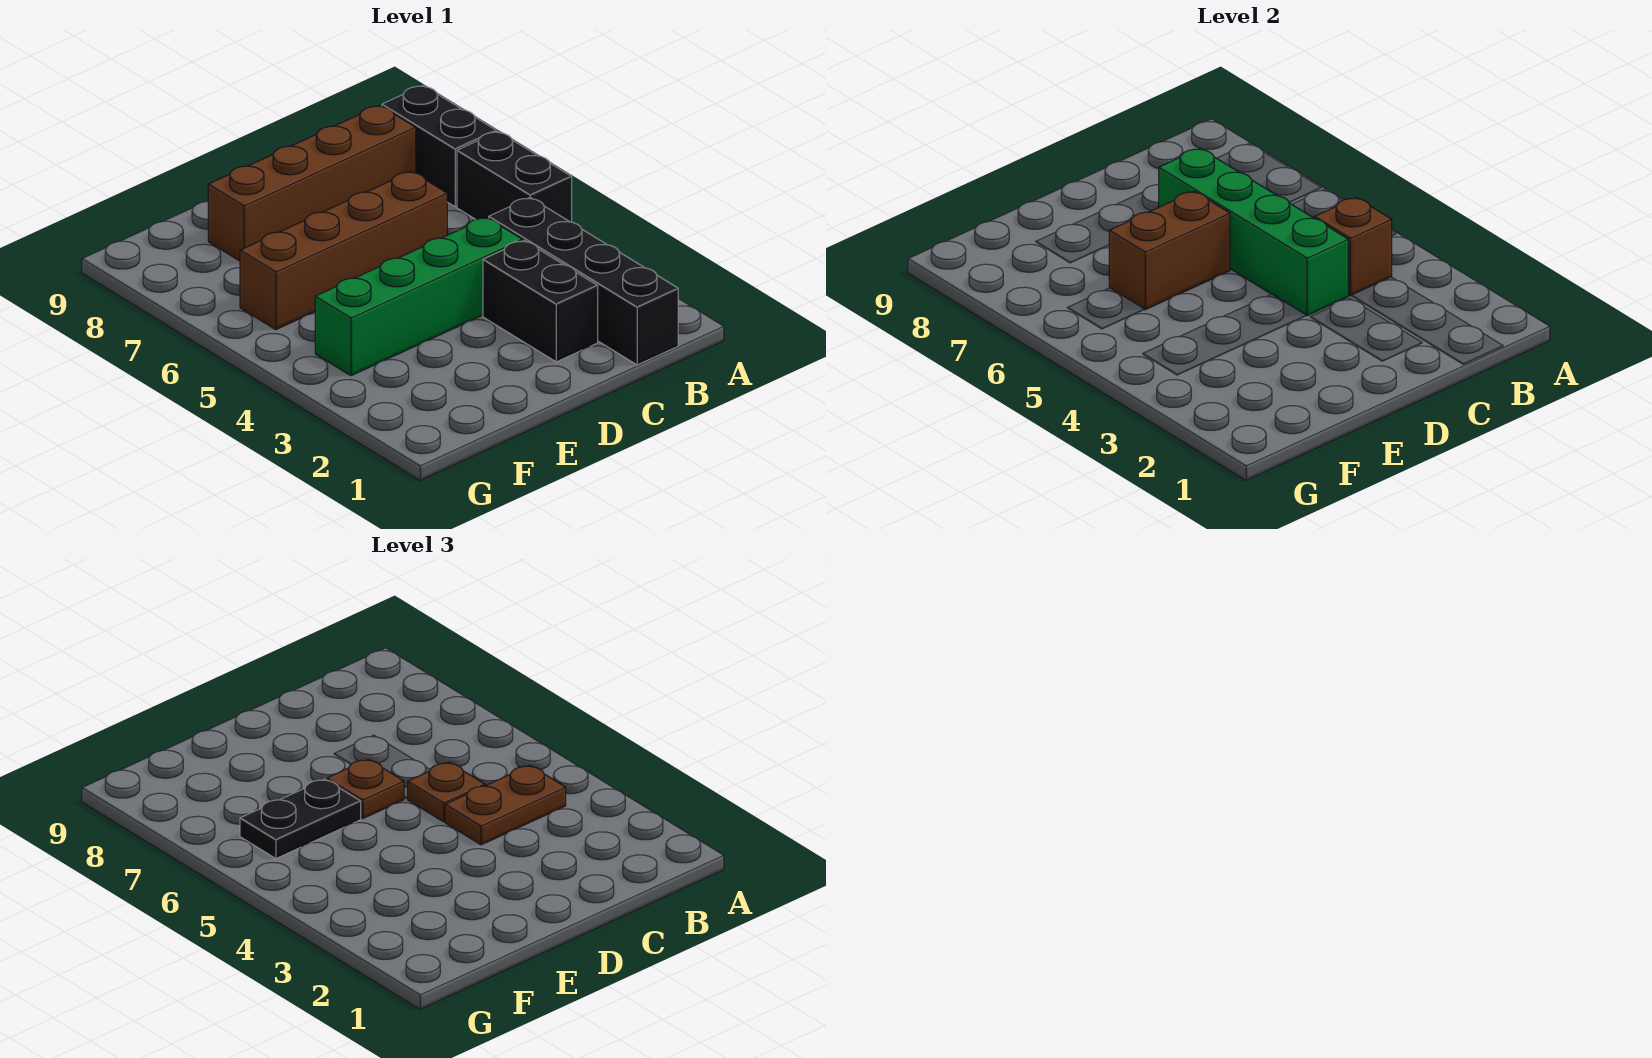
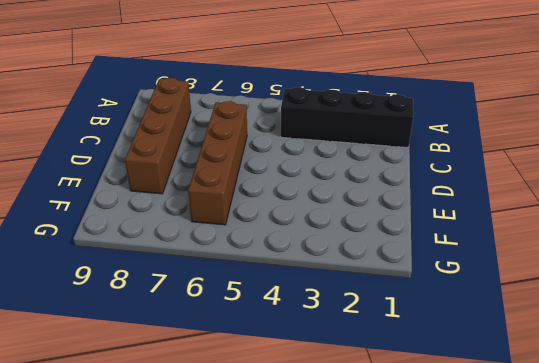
none -> black brick A5:A6 level 1
none -> black brick A7:A8 level 1
none -> black brick C2:C3 level 1

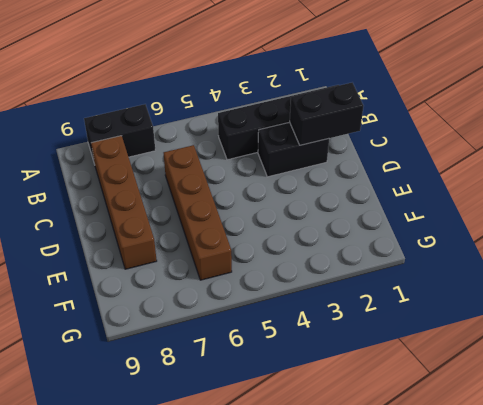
black brick C1:C2 level 2 -> black brick A5:A6 level 1
none -> green brick C4:F4 level 1
none -> brown brick B4 level 2
none -> green brick C4:C7 level 2

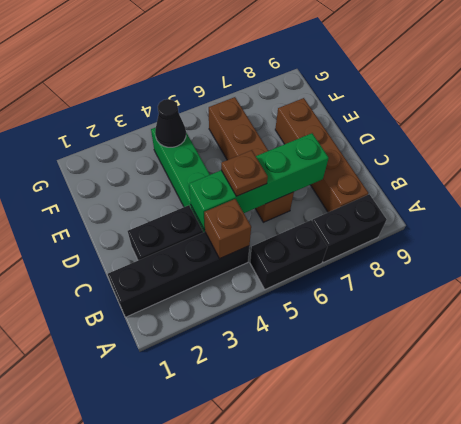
black cone F4 level 2 -> none
none -> brown brick D6:E6 level 2
none -> brown plate B4:C4 level 3
none -> brown plate D6 level 3

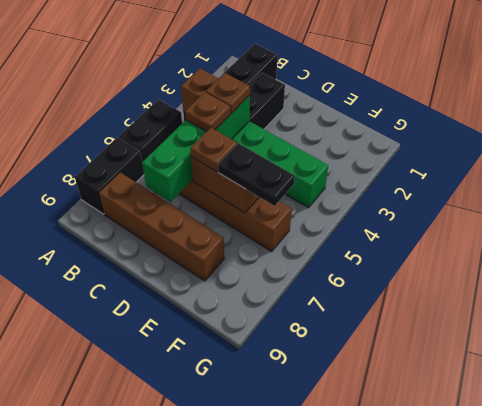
brown plate C4 level 3 -> brown plate B4:C4 level 3

